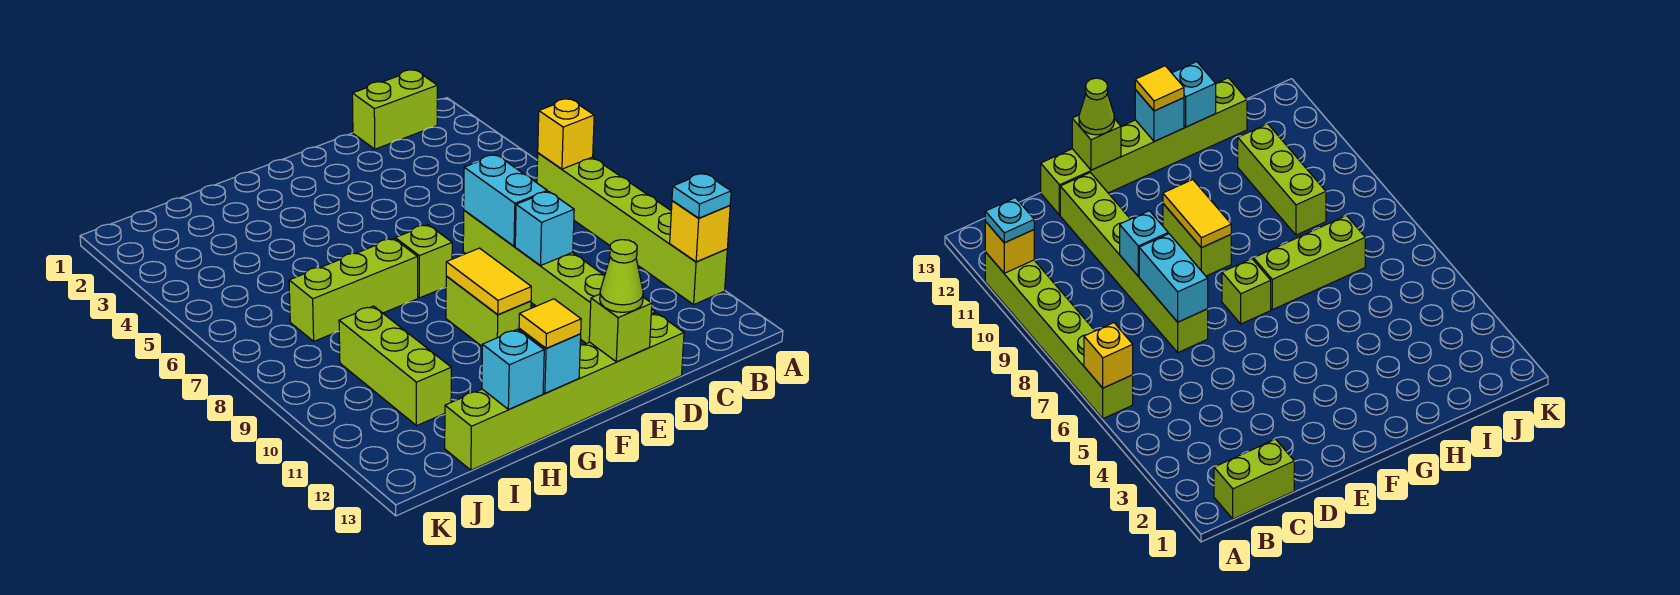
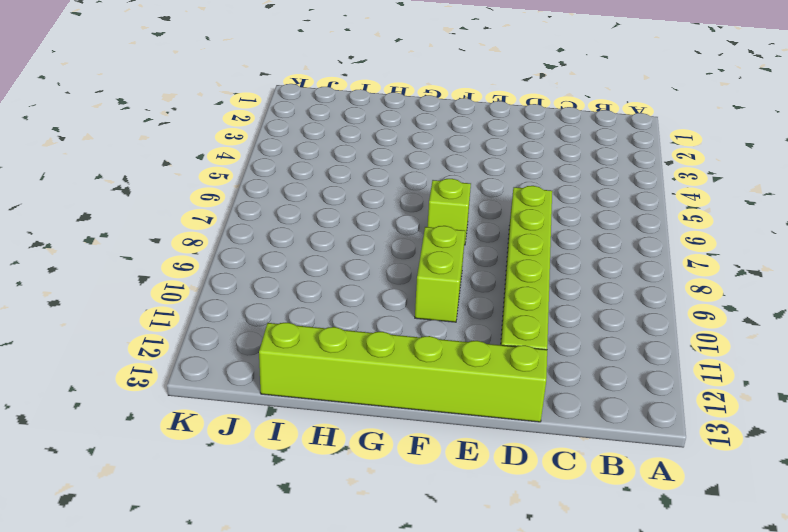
none -> lime brick A6:A11 level 1
none -> lime brick B1:C1 level 1
none -> lime brick G7:I7 level 1

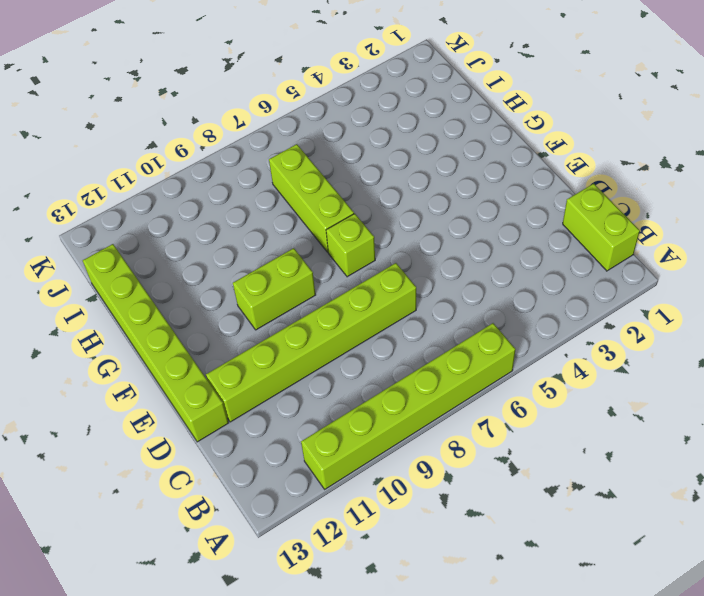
none -> lime brick I9:I11 level 1
none -> yellow brick A6 level 2
none -> yellow brick A11 level 2

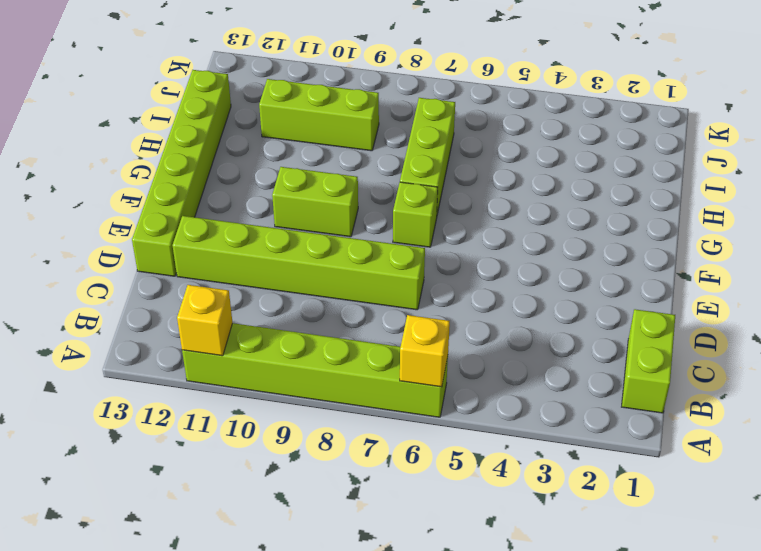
none -> cyan brick D7:D8 level 2
none -> cyan brick D9 level 2
none -> lime brick E13 level 2

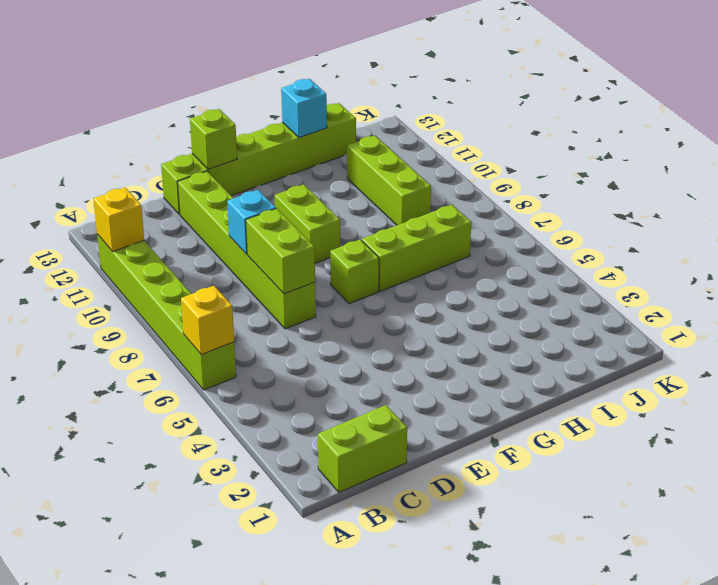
lime brick D7:D8 level 2 -> cyan brick D7:D8 level 2
none -> yellow tile F9:F10 level 2
none -> cyan brick G13 level 2
none -> cyan plate A11 level 3

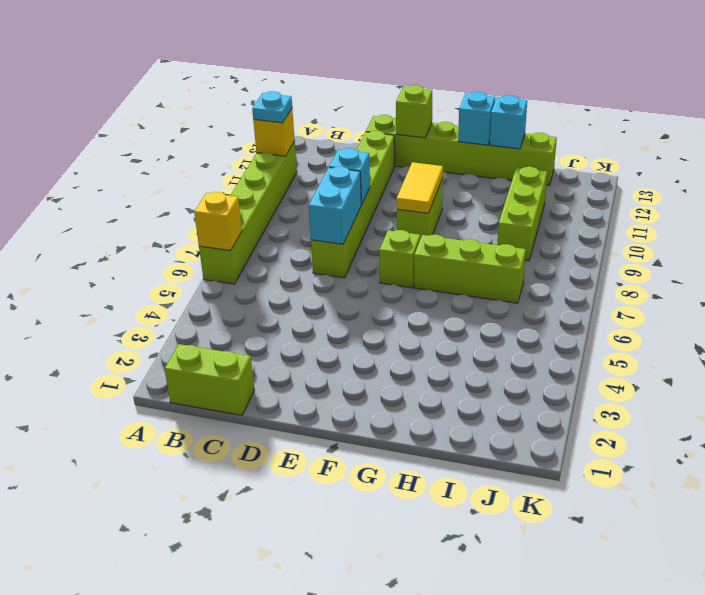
none -> lime cone E13 level 3
none -> yellow tile G13 level 3

